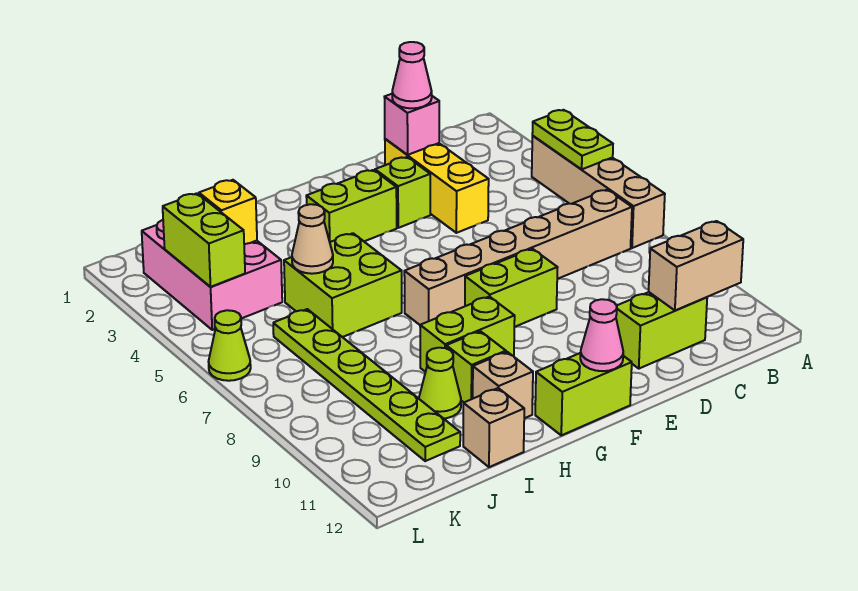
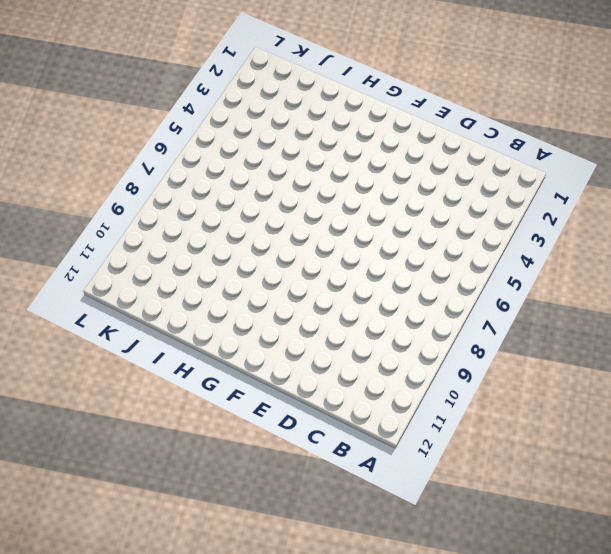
none -> tan brick A4:A7 level 1
none -> tan brick B7:G7 level 1
none -> lime brick C11:D11 level 1

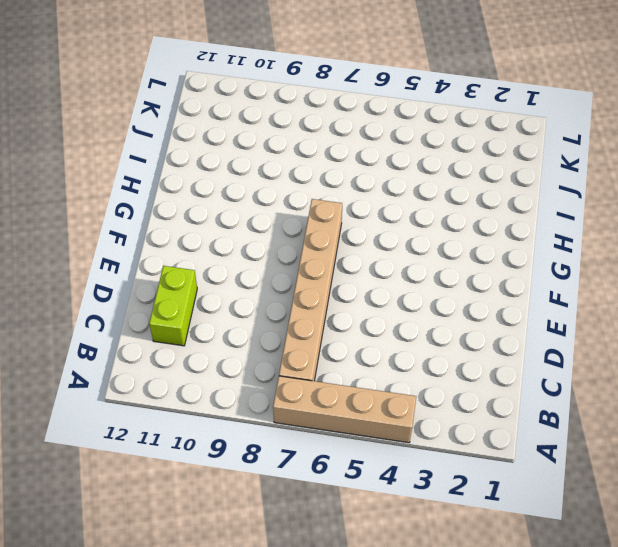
none -> yellow brick D2:D4 level 1
none -> lime brick E3 level 1
none -> lime brick E8:F8 level 1

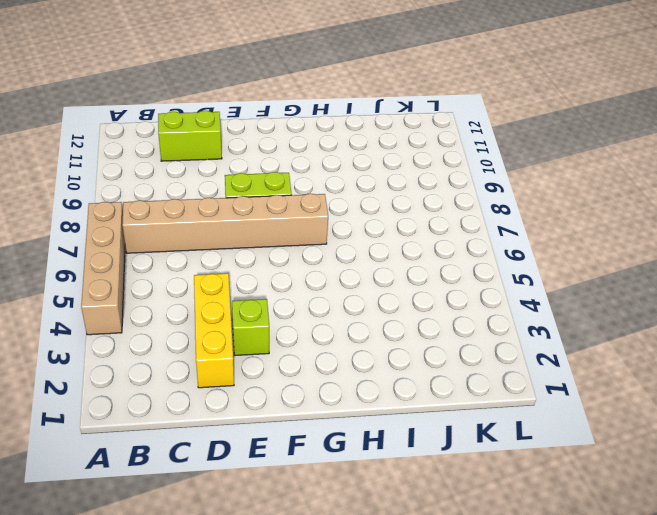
none -> lime brick F3:G3 level 1
none -> lime brick F12:G12 level 1
none -> lime brick G9:H9 level 1

